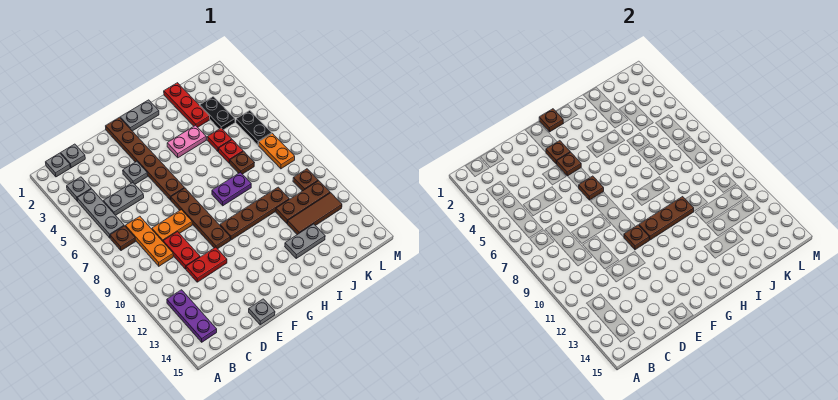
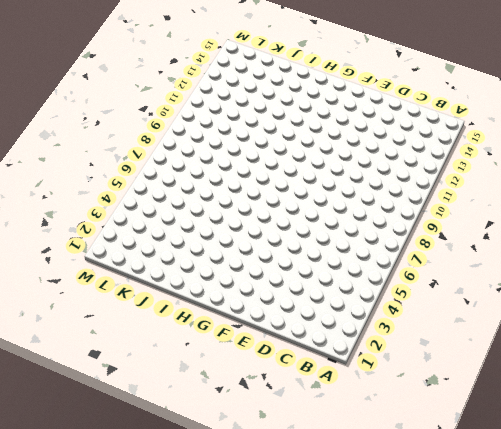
none -> grey plate B1 level 1
none -> grey plate B3 level 1
none -> grey plate B4:B6 level 1
none -> brown plate B7 level 1

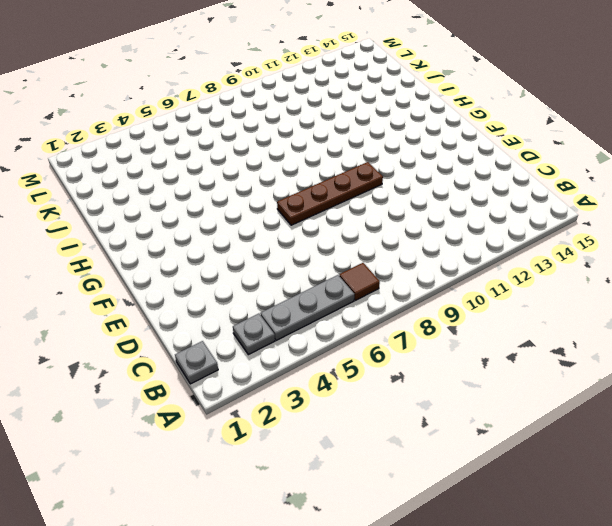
brown tile B7 level 1 -> brown plate B7 level 1
none -> purple plate B12:B14 level 1
none -> grey plate C1 level 1
none -> grey plate C5:D5 level 1
none -> orange plate C7:C9 level 1

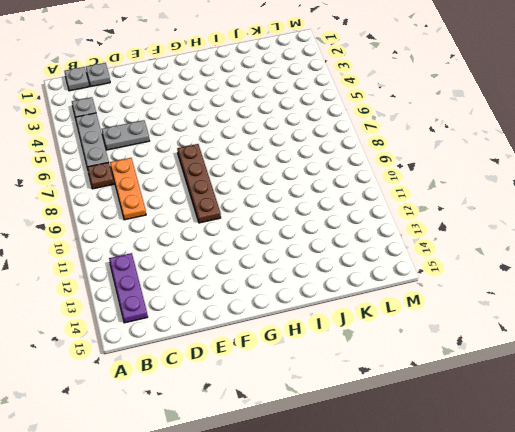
none -> orange plate D8:E8 level 1
none -> red plate D9:D10 level 1
none -> red plate D11:E11 level 1
none -> grey plate E4 level 1

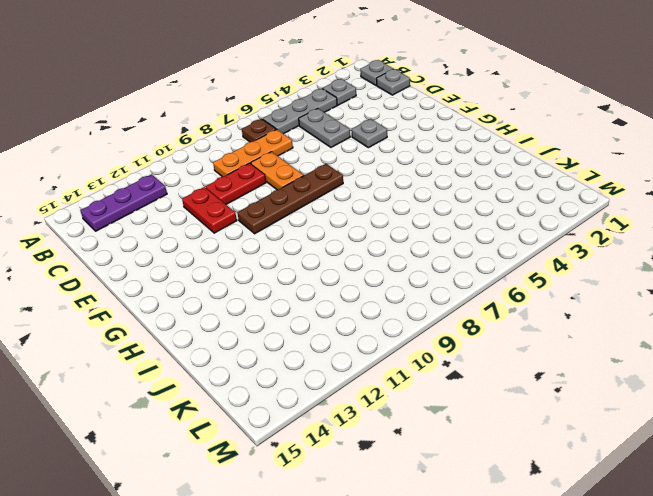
none -> grey plate E15 level 1
none -> brown plate F1:F6 level 1
none -> grey plate G1:H1 level 1
none -> brown plate G10:J10 level 1

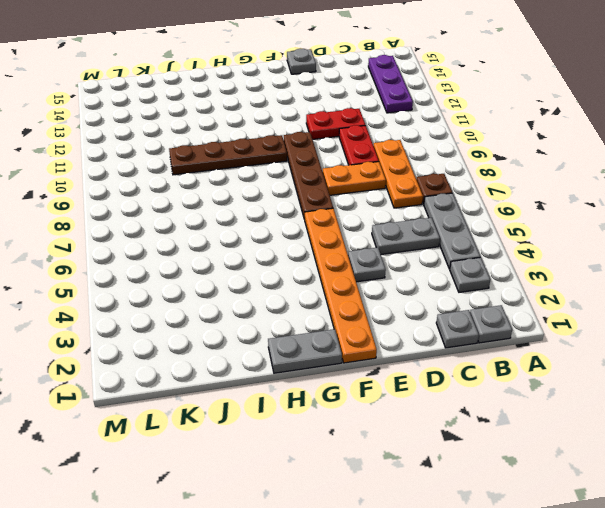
orange plate F1:F6 level 1 -> brown plate F1:F6 level 1
none -> pink plate H4:I4 level 1
none -> purple plate H8:I8 level 1
none -> grey plate I13:J13 level 1
none -> red plate J1:J3 level 1

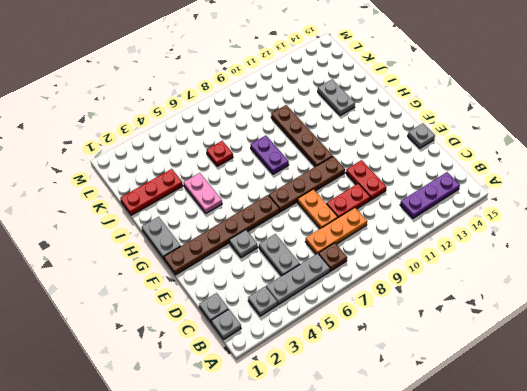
none -> red plate J5 level 1
none -> brown plate J7 level 1
none -> brown plate J11:L11 level 1
none -> brown tile J12:L12 level 1

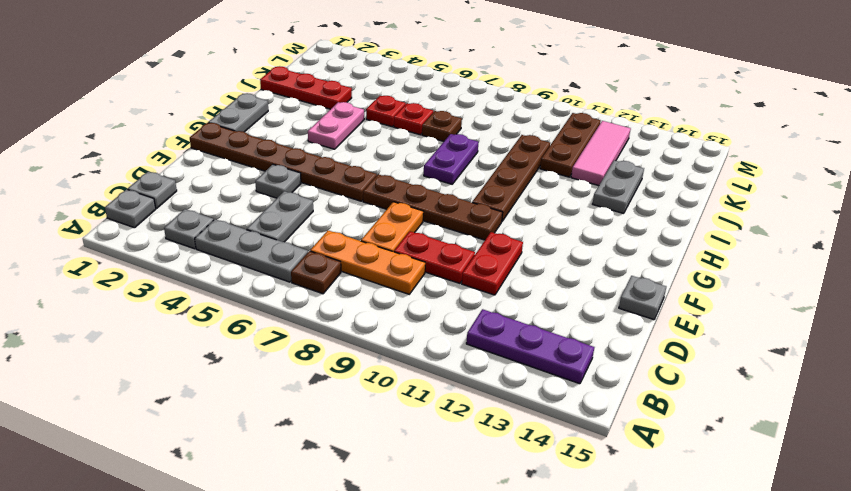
pink tile J12:L12 level 1 -> brown tile J12:L12 level 1
none -> black plate K3:K4 level 1
none -> black plate L5:L6 level 1
none -> orange plate L7:L8 level 1
none -> brown plate L10 level 1

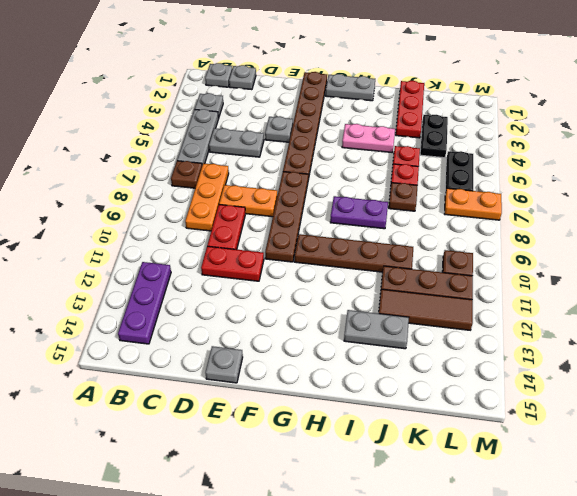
orange plate L7:M7 level 1 -> orange plate L7:L8 level 1
none -> brown plate F3 level 2
none -> brown plate F4 level 2
none -> brown plate F6 level 2
none -> brown plate F10 level 2

